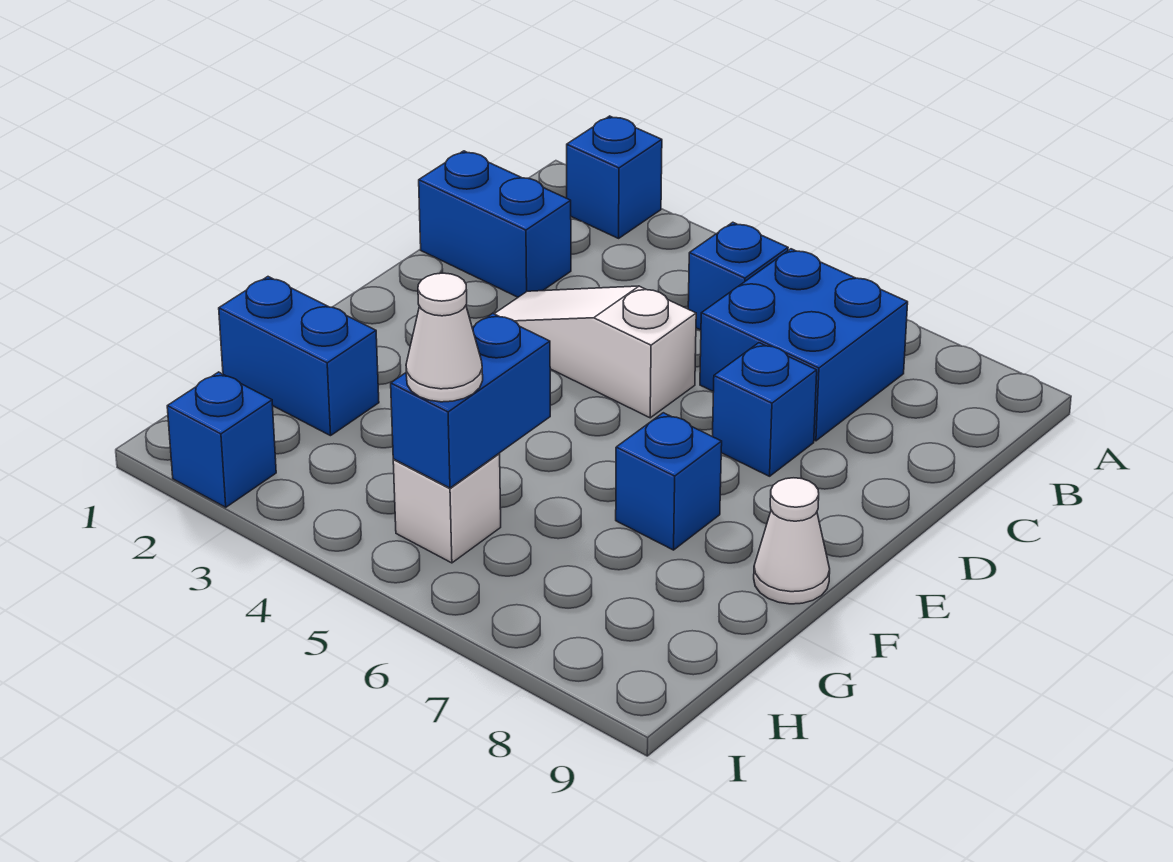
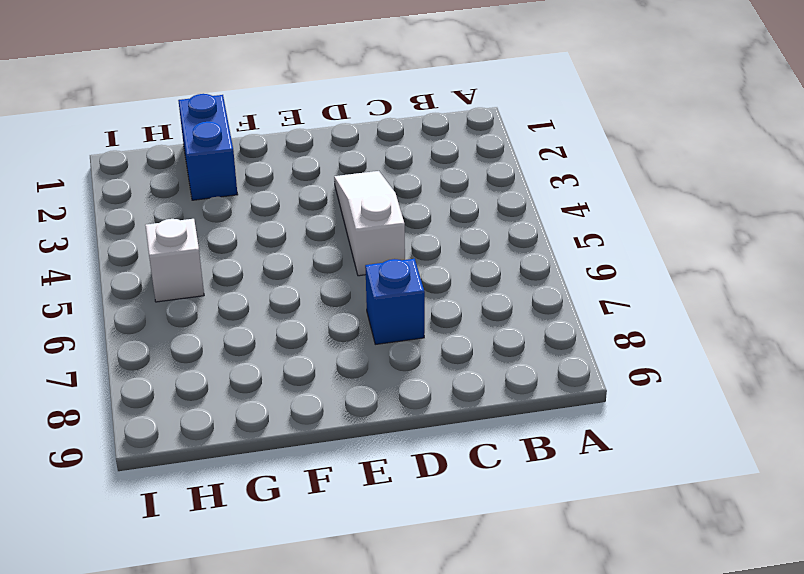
none -> blue brick A2 level 1
none -> blue brick B5 level 1
none -> blue brick B6:C7 level 1

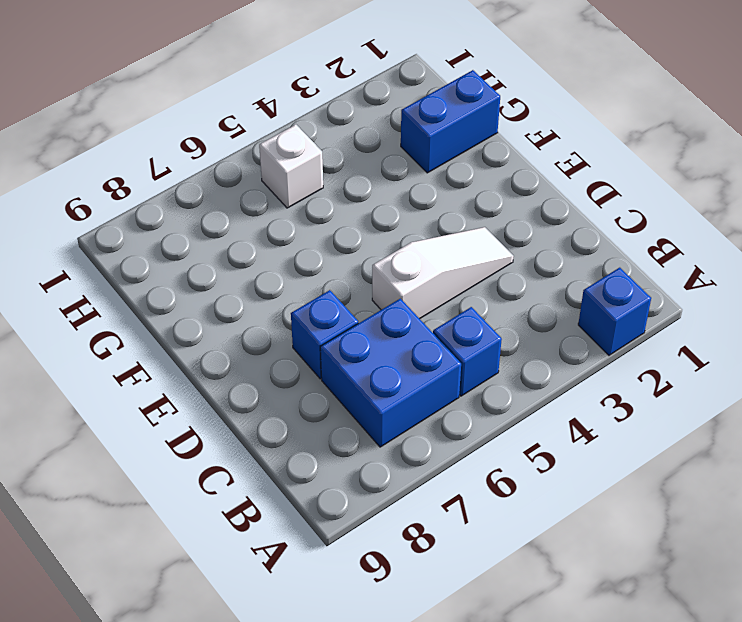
none -> blue brick C1:C2 level 1
none -> blue brick F7 level 1
none -> white cone F9 level 1

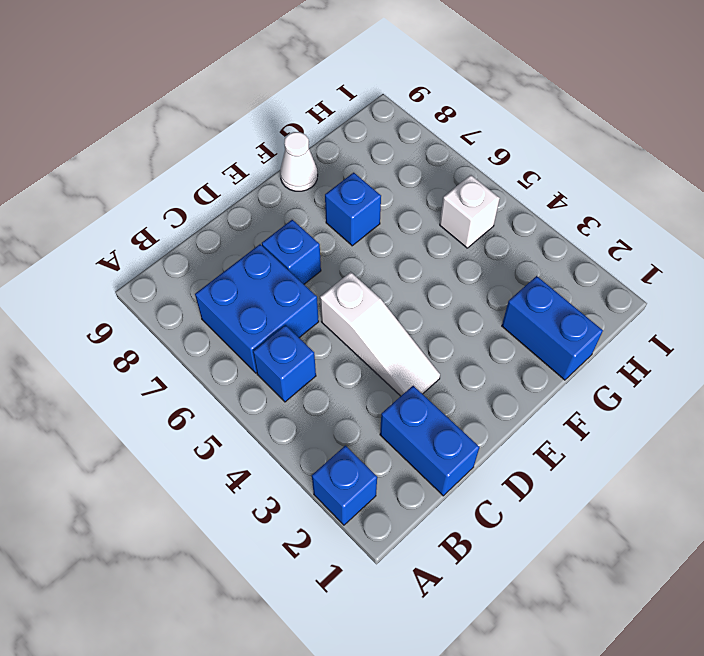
none -> blue brick I2 level 1
none -> blue brick G5:H5 level 2
none -> white cone H5 level 3

